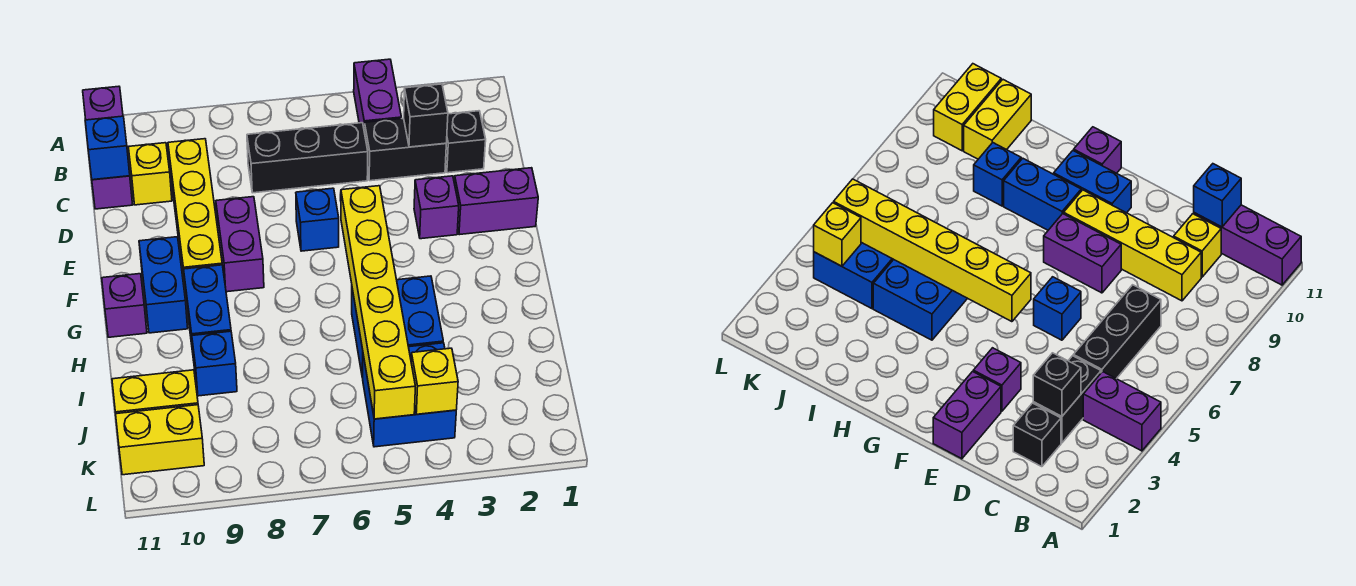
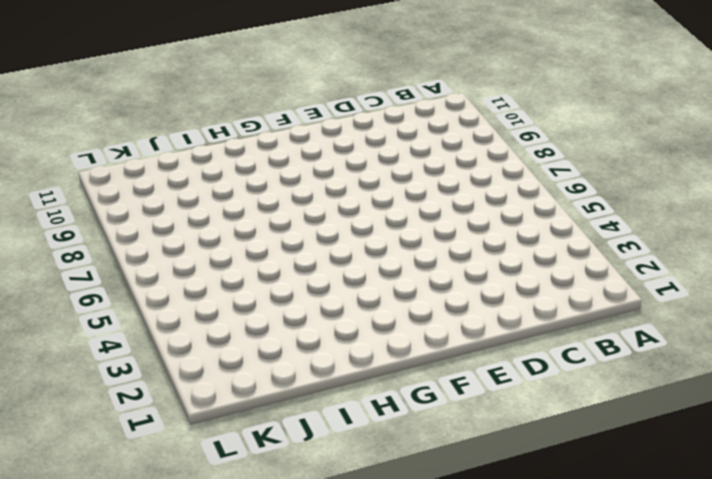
none -> purple brick A4:B4 level 1
none -> purple brick A11:C11 level 1
none -> black brick C2 level 1

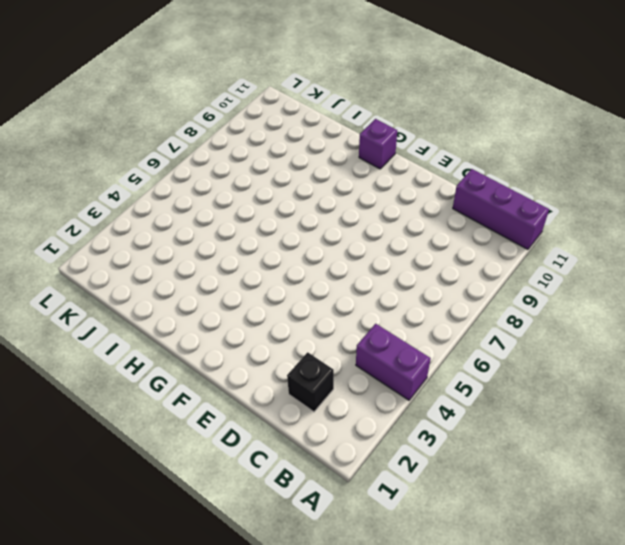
none -> black brick C3:C4 level 1
none -> black brick C5:C7 level 1
none -> yellow brick C9:F9 level 1

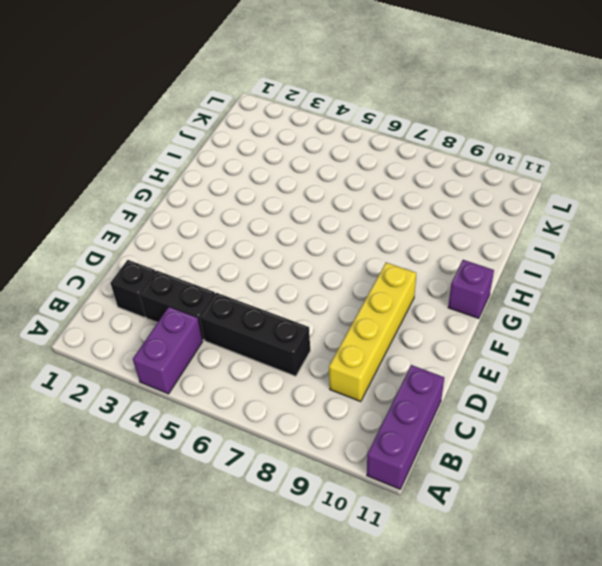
none -> yellow brick C10 level 1
none -> purple brick E1:E2 level 1
none -> purple brick E3 level 1

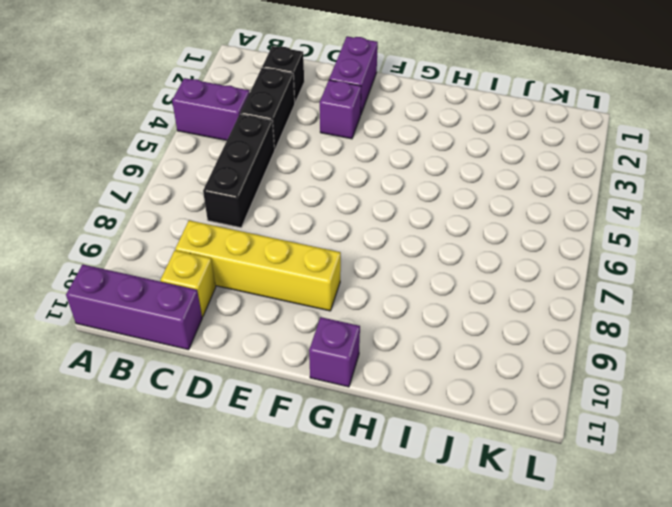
none -> blue brick E6 level 1
none -> purple brick E8:F8 level 1
none -> blue brick F10:G10 level 1

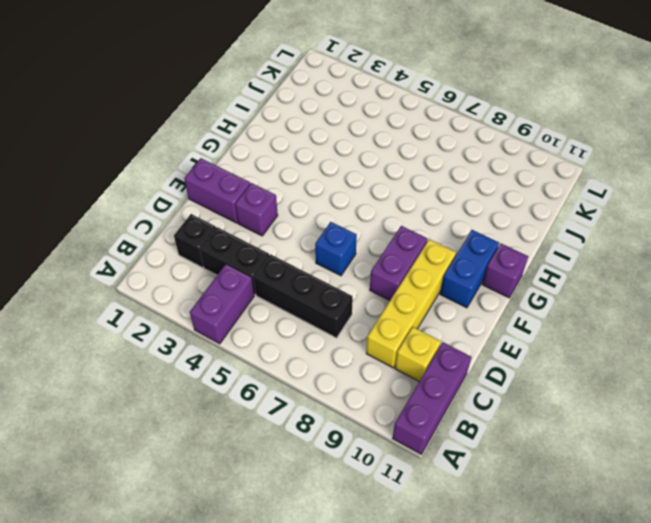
none -> blue brick G9:H9 level 1
none -> blue brick H4:I5 level 1
none -> blue brick I9 level 1

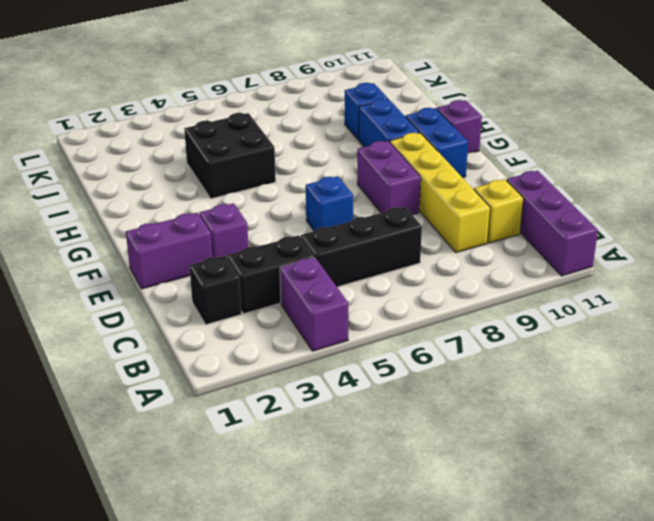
black brick H4:I5 level 1 -> blue brick H4:I5 level 1
none -> blue brick J4:K5 level 1
none -> yellow brick J10:J11 level 1
none -> yellow brick K10:K11 level 1

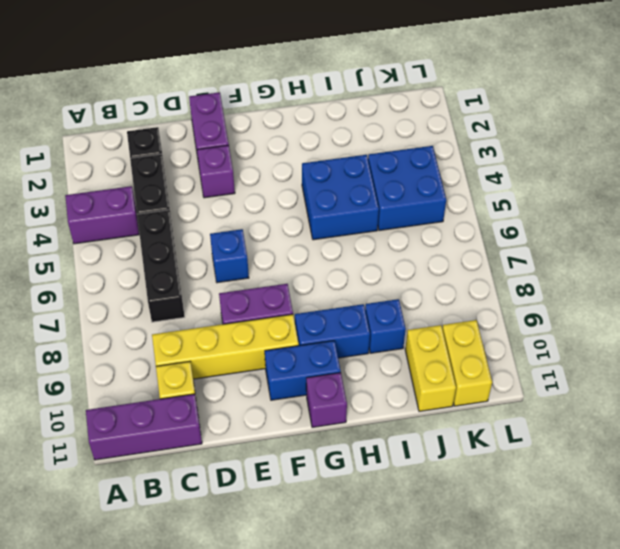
none -> black brick C3 level 2
none -> blue brick C11 level 2
none -> yellow brick F5:K5 level 2

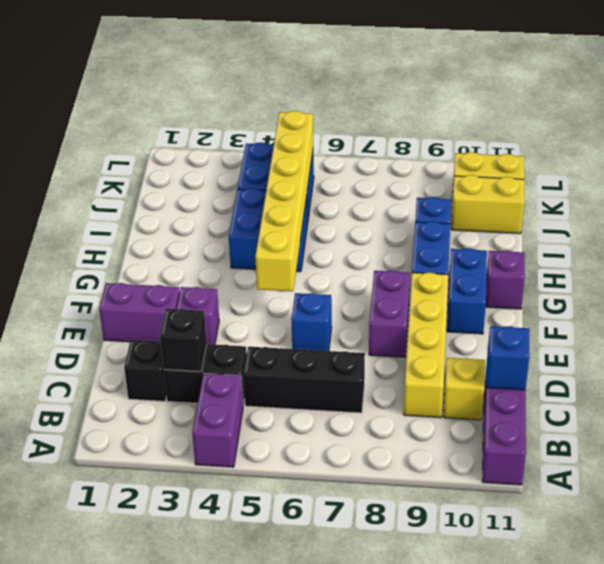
none -> yellow brick K4 level 2

